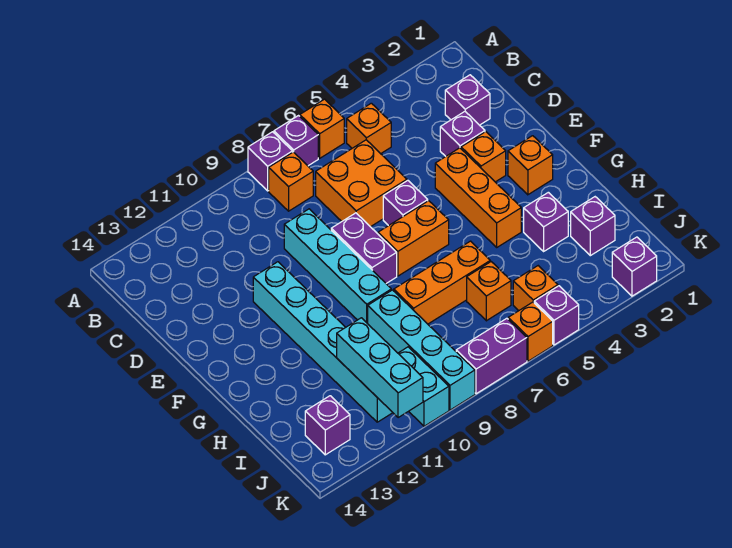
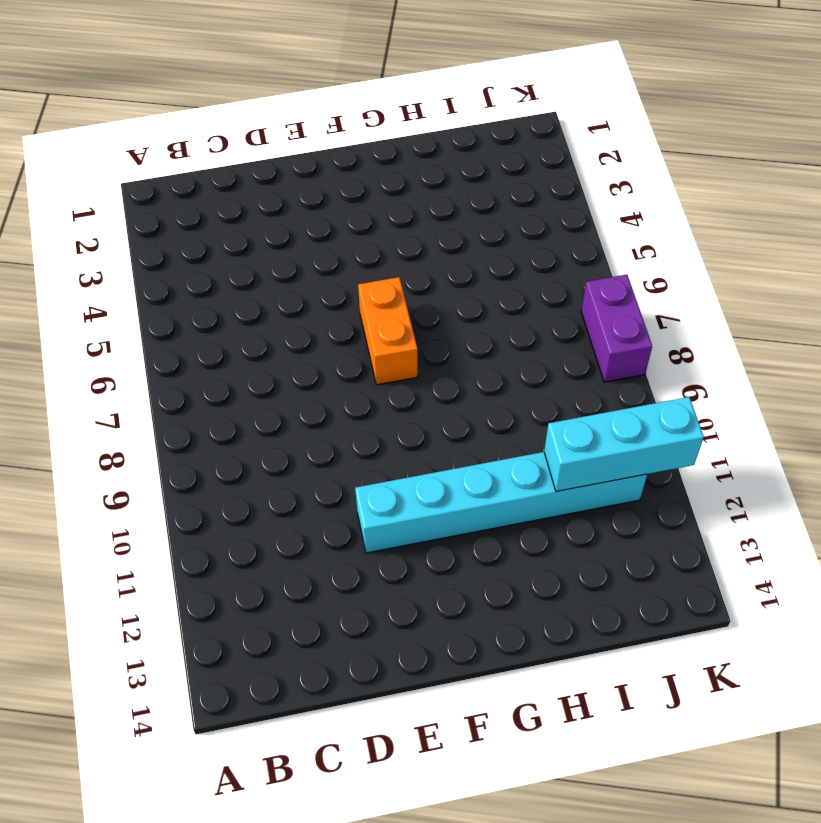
none -> orange brick A6 level 1
none -> purple brick A7 level 1
none -> purple brick A8 level 1

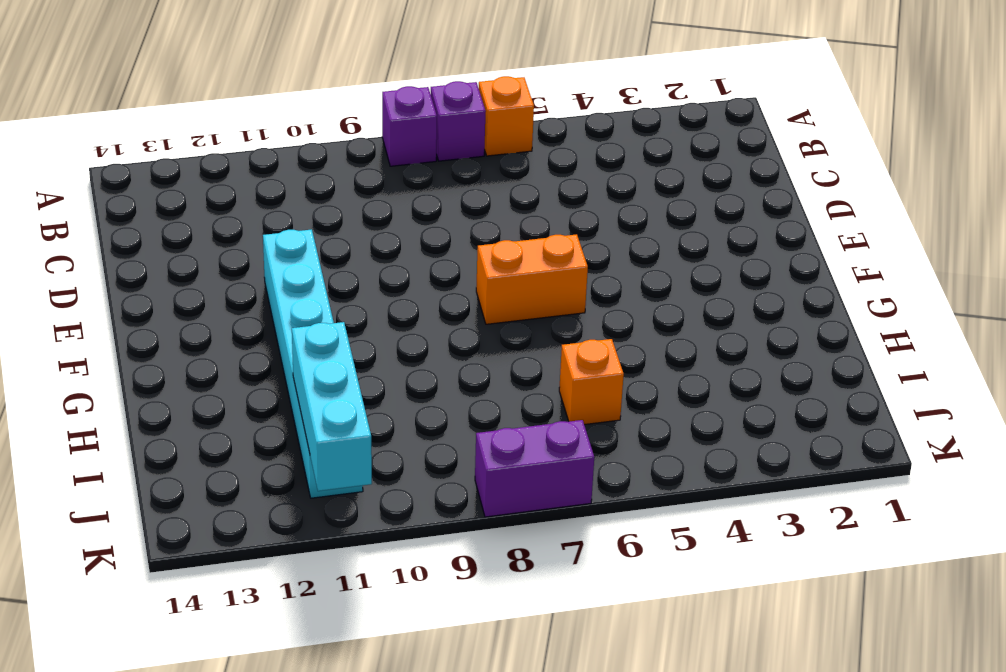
none -> orange brick B5 level 1
none -> orange brick B8 level 1
none -> purple brick C2 level 1

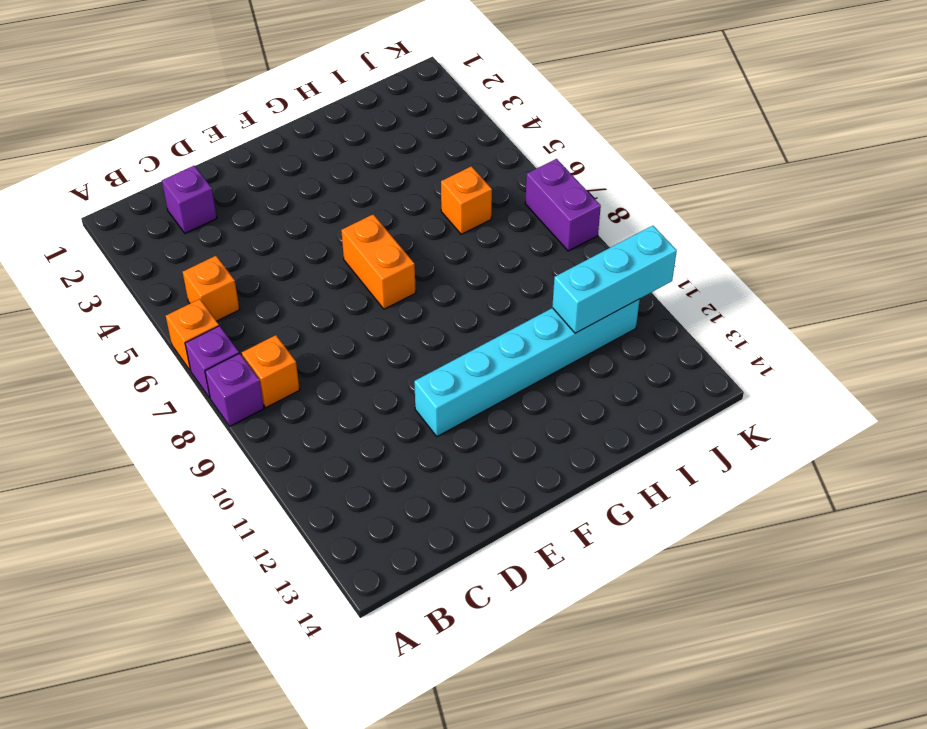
none -> orange brick C6:D7 level 1
none -> purple brick D3 level 1
none -> cyan brick D9:G9 level 1

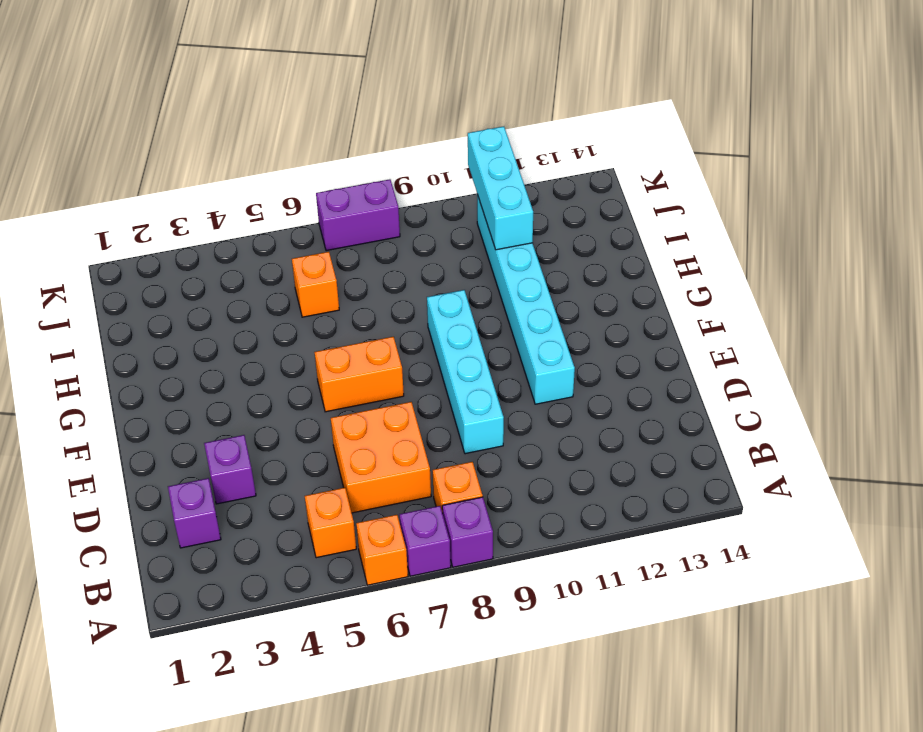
none -> orange brick E3 level 1
none -> orange brick E4:G4 level 1
none -> purple brick E6 level 1

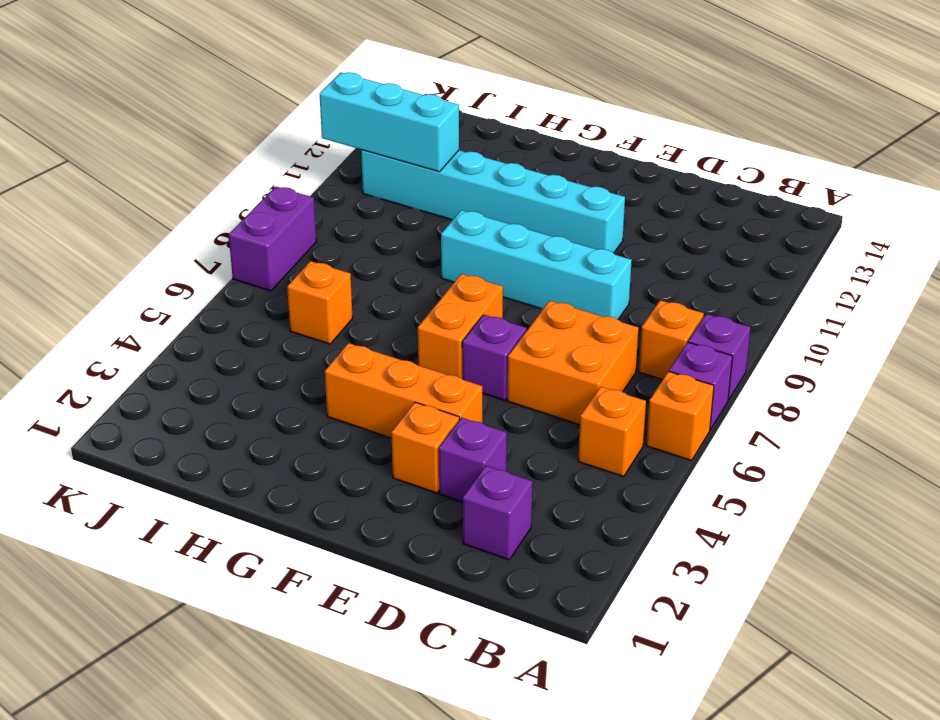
none -> purple brick E8:F8 level 1
none -> orange brick F2 level 1
none -> purple brick H3 level 1

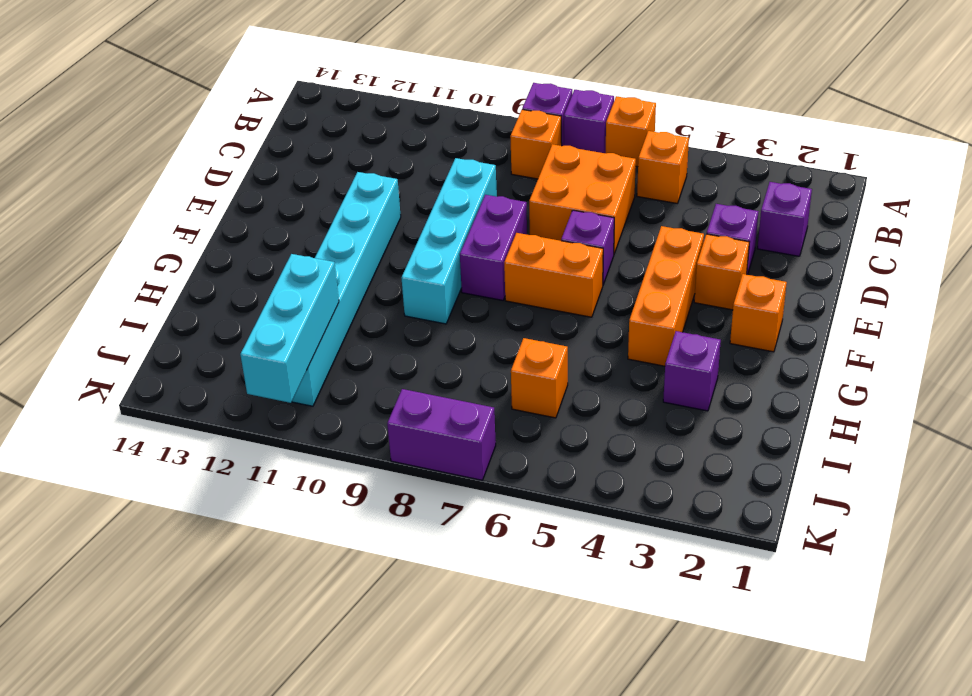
none -> orange brick H6:H8 level 1
none -> cyan brick H9:K9 level 1
none -> purple brick I2 level 1

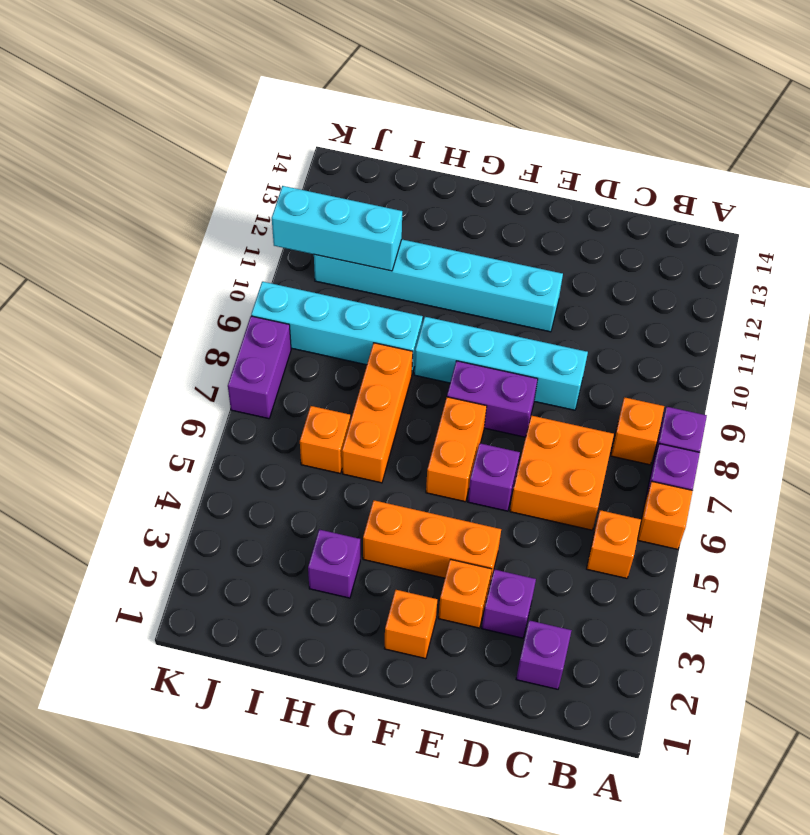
none -> purple brick I2 level 1
none -> orange brick J5 level 1
none -> cyan brick J10:K10 level 1

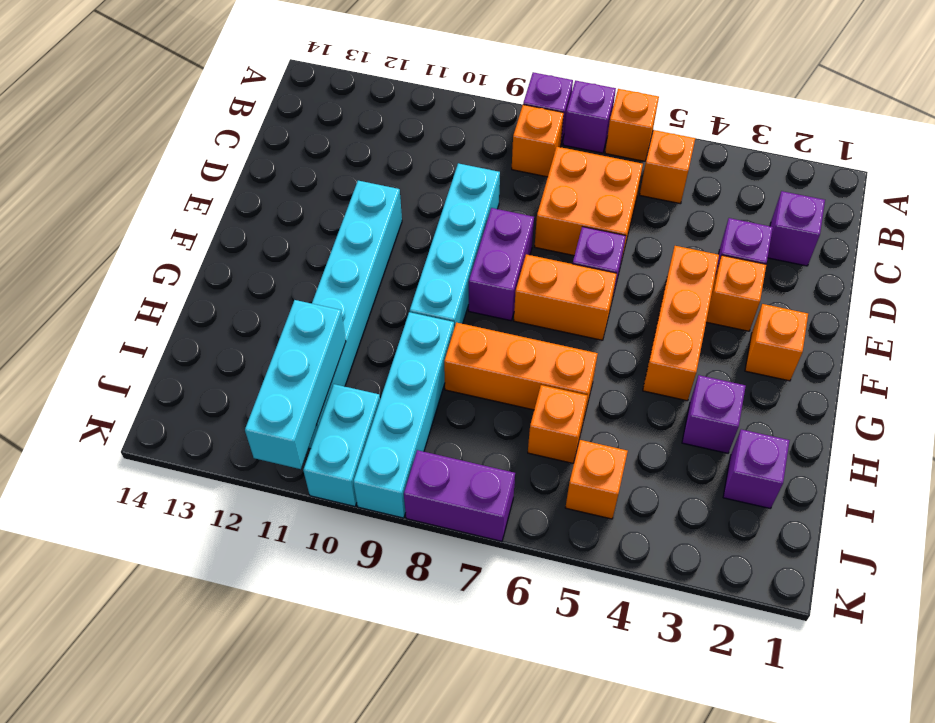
none -> purple brick J13 level 1
none -> purple brick K2 level 1
none -> purple brick K5 level 1

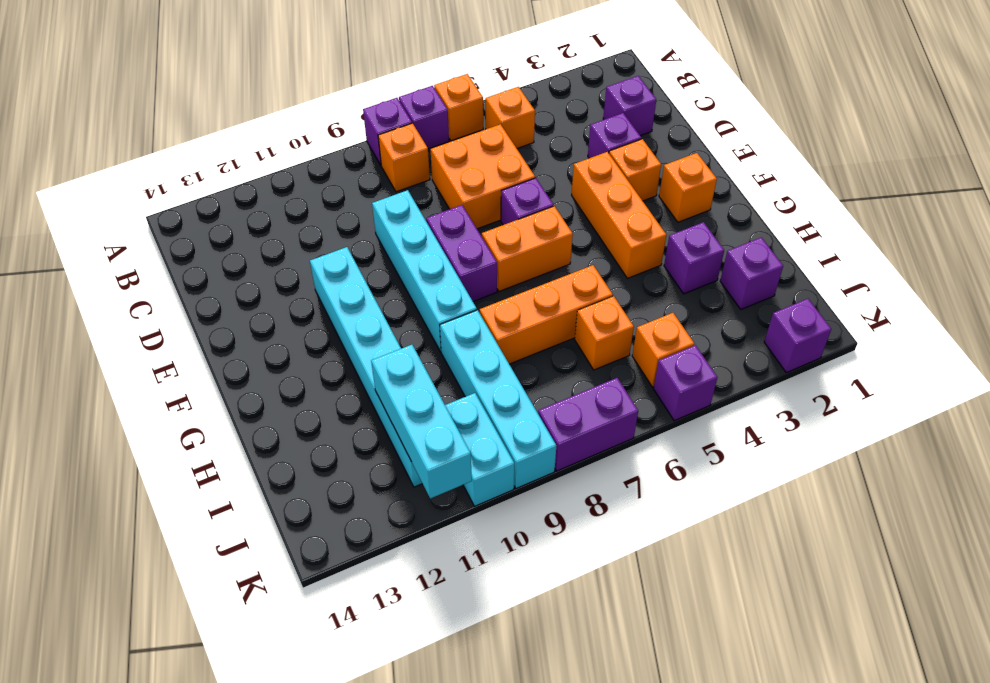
none -> purple brick J13 level 1
none -> orange brick K6 level 1

